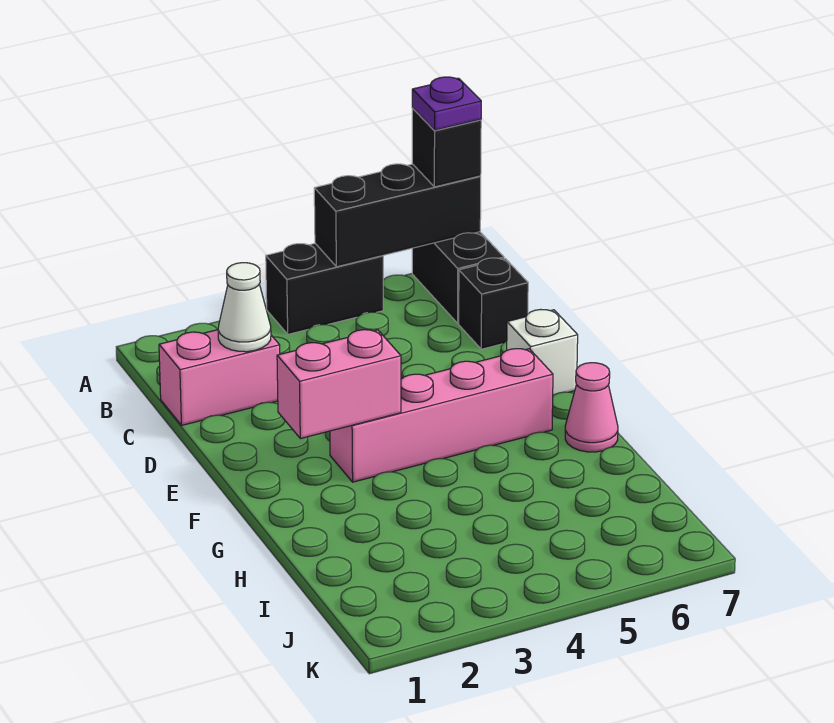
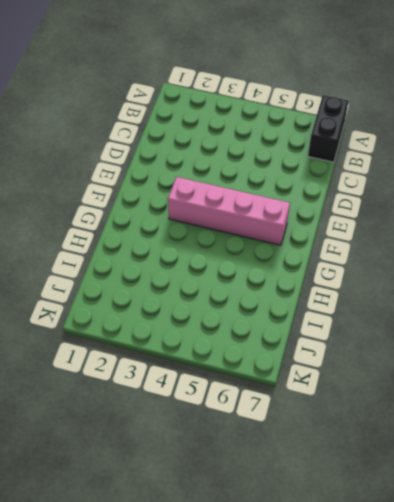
none -> black brick A4:A5 level 1
none -> pink brick C1:C2 level 1
none -> black brick C7 level 1

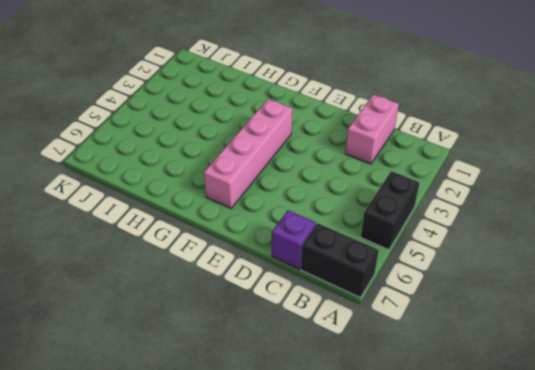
purple brick C7 level 1 -> black brick C7 level 1
none -> white brick E7 level 1
none -> pink cone G7 level 1
none -> black brick A5:A7 level 2

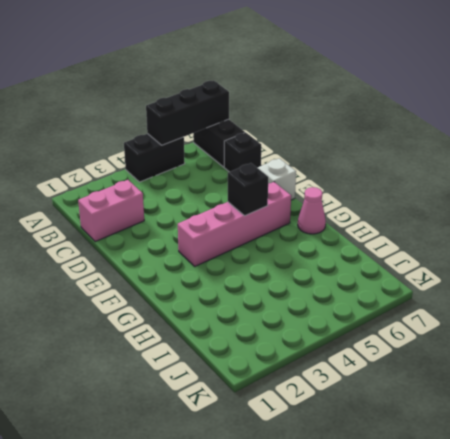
black brick F5 level 2 -> black brick A7 level 3
none -> white cone C2 level 2
none -> pink brick F2:F3 level 2
none -> purple plate A7 level 4

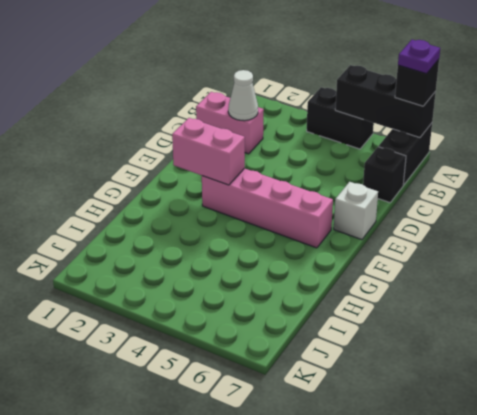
none -> pink cone G7 level 1

